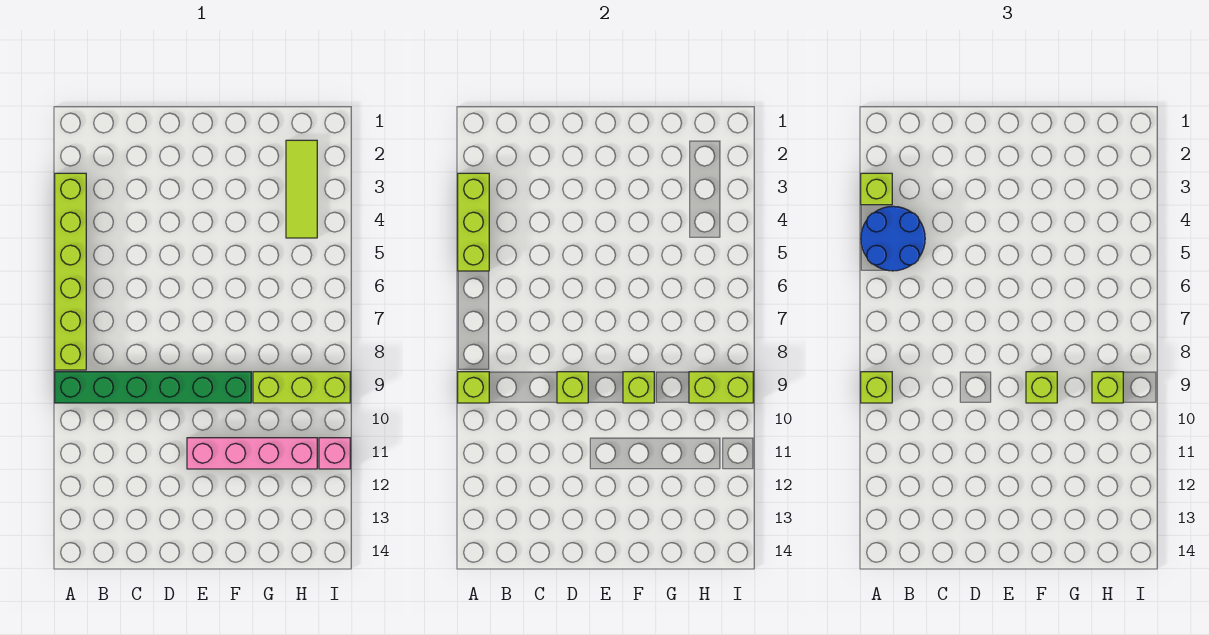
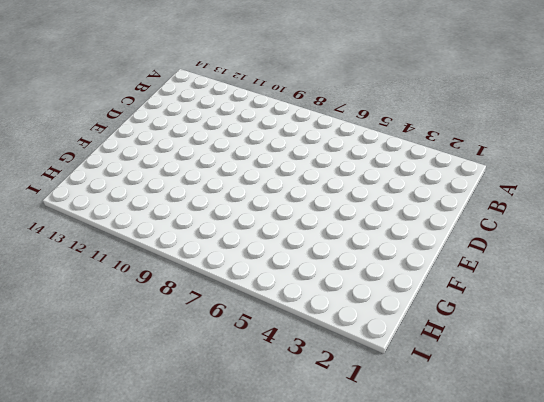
none -> lime brick A3:A8 level 1
none -> green brick A9:F9 level 1
none -> pink brick E11:H11 level 1

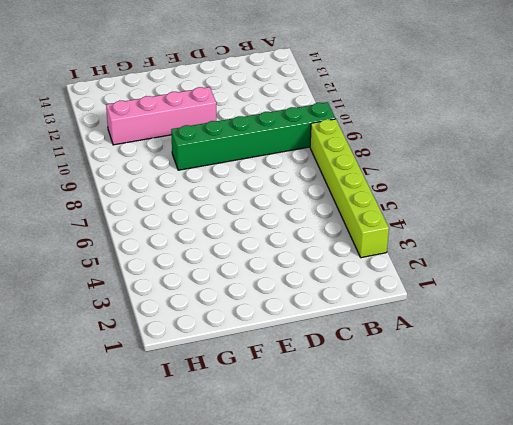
none -> lime brick G9:I9 level 1
none -> lime tile H2:H4 level 1
none -> pink brick I11 level 1

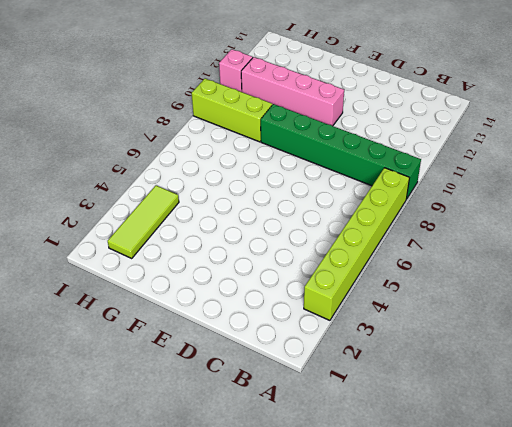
none -> lime brick A3:A5 level 2
none -> lime brick A9 level 2
none -> lime brick D9 level 2

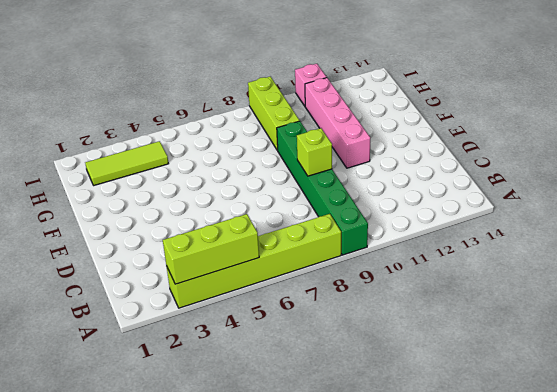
none -> lime brick A9 level 2
none -> lime brick F9 level 2
none -> lime brick H9:I9 level 2

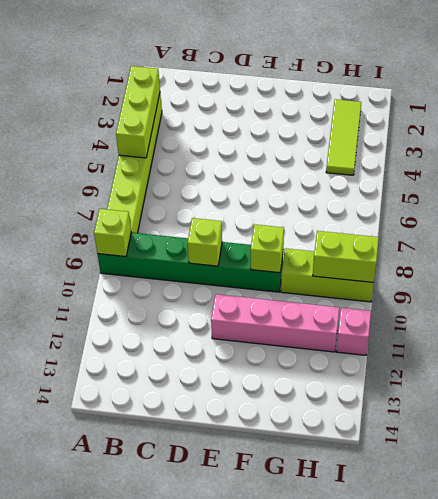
none -> lime brick A3 level 3
none -> blue round brick A4:B5 level 3
none -> lime brick A9 level 3

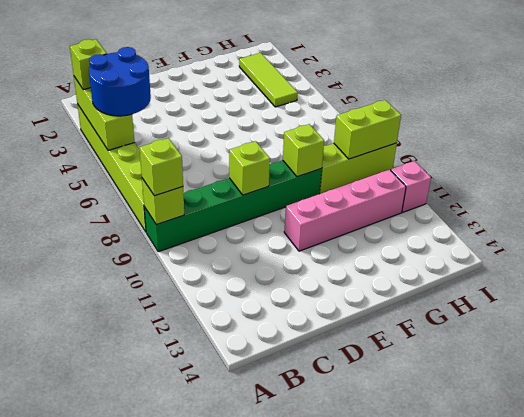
none -> lime brick F9 level 3
none -> lime brick H9 level 3

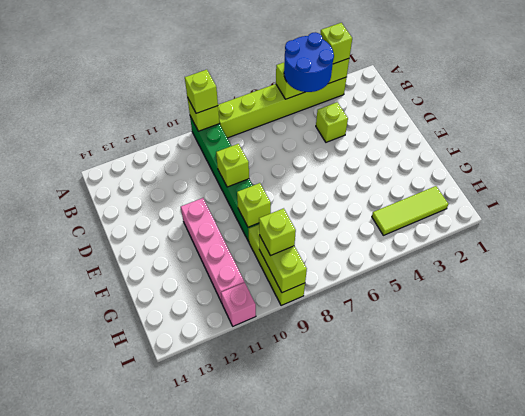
lime brick C4 level 1 -> lime brick F9 level 3

